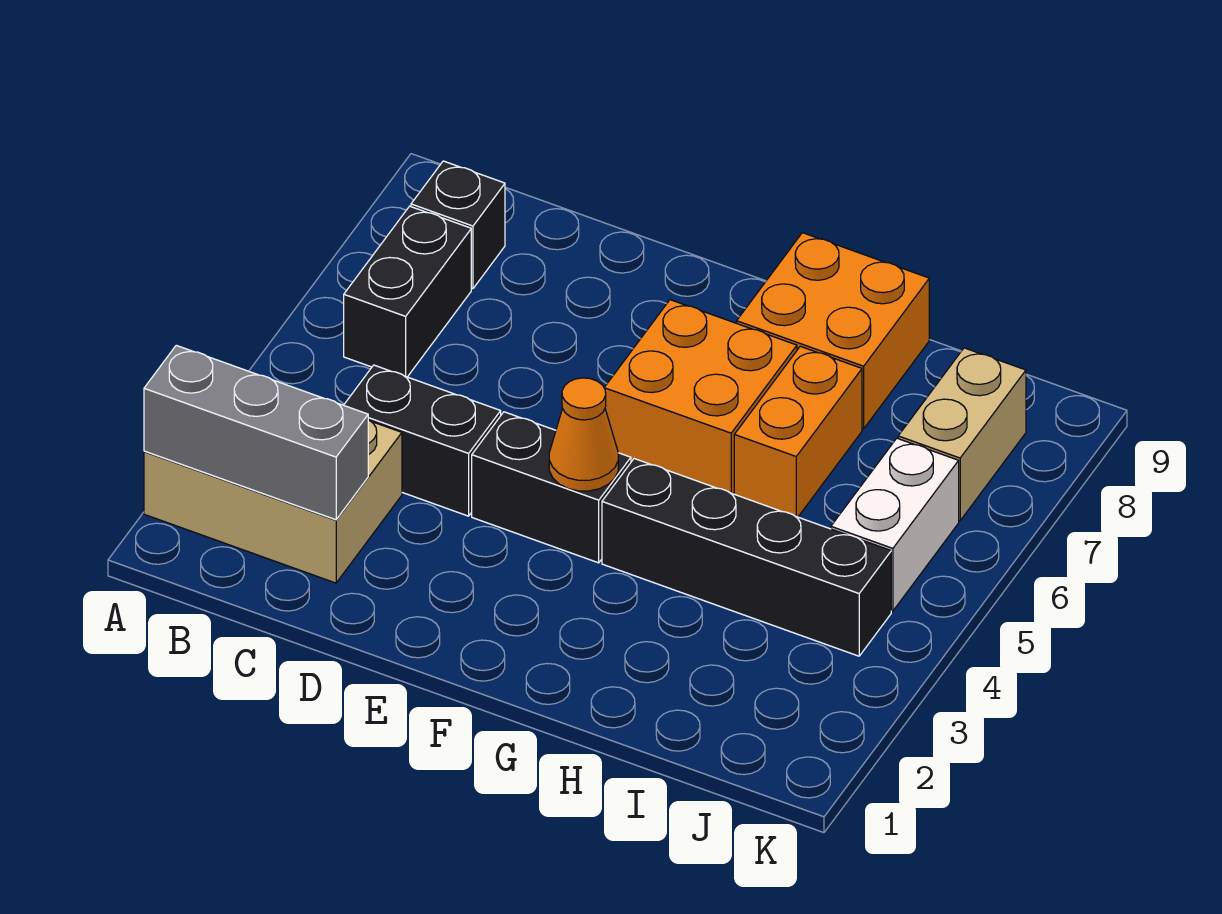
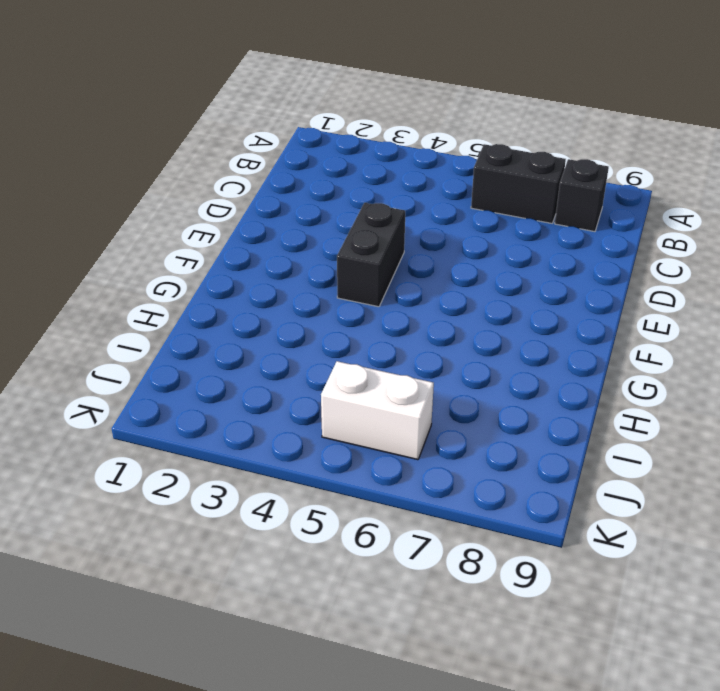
none -> tan brick A2:C3 level 1
none -> black brick C4:D4 level 1
none -> orange brick F6:G7 level 1

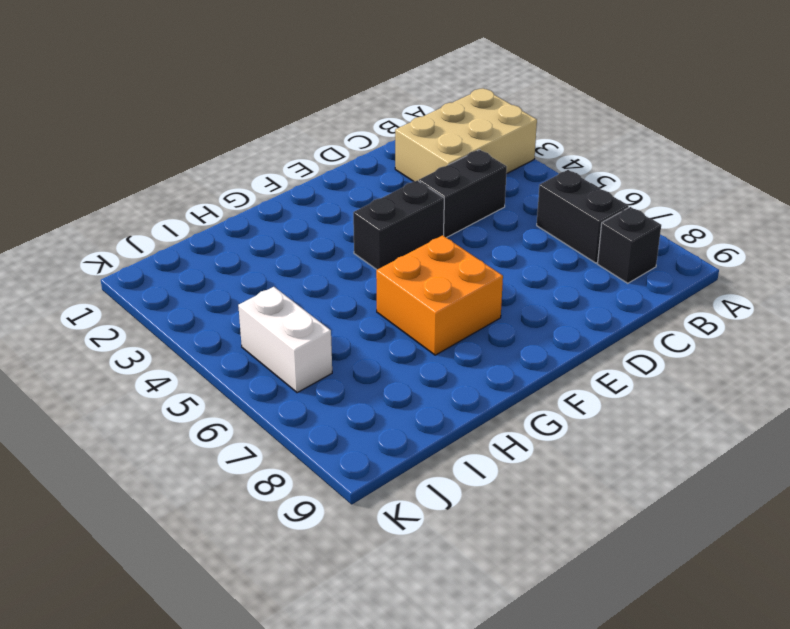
none -> black brick G4:J4 level 1
none -> orange brick G8:H9 level 1
none -> orange brick H6:H7 level 1

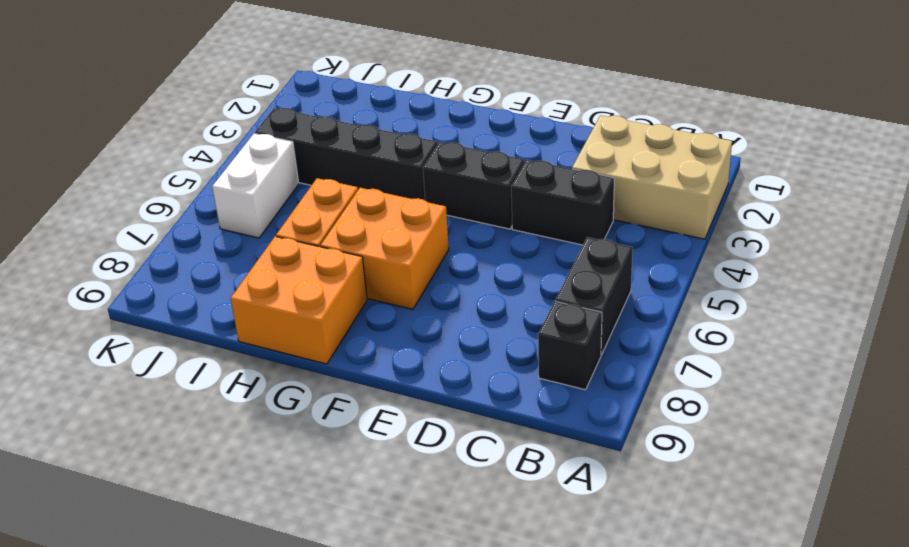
none -> tan brick J7:J8 level 1
none -> grey brick A2:C2 level 2
none -> orange cone F4 level 2

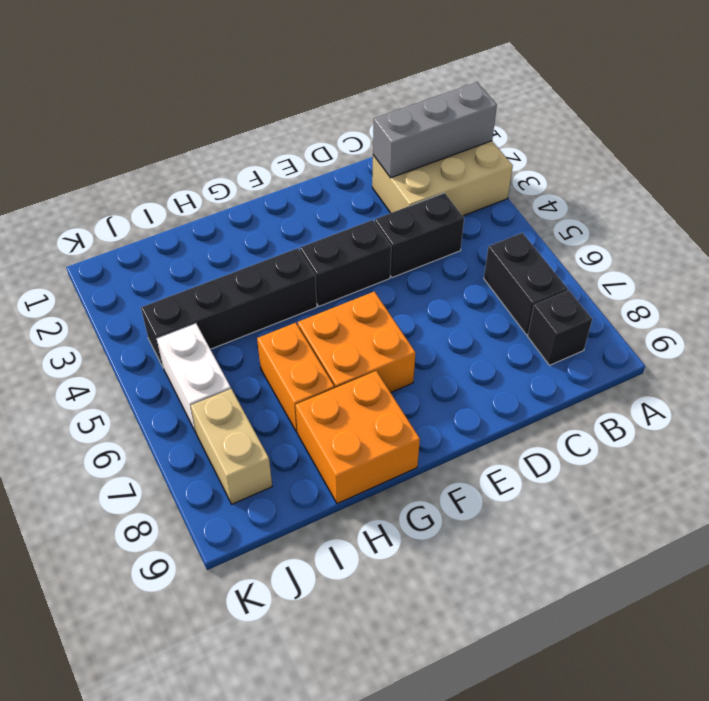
none -> orange cone F4 level 2

